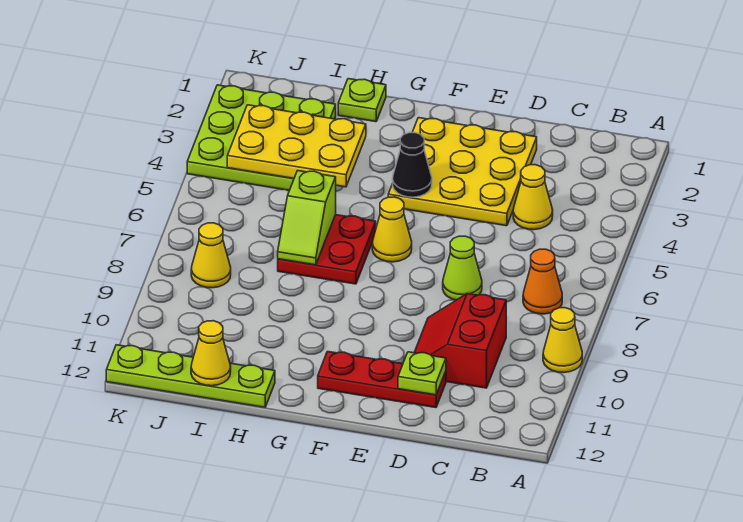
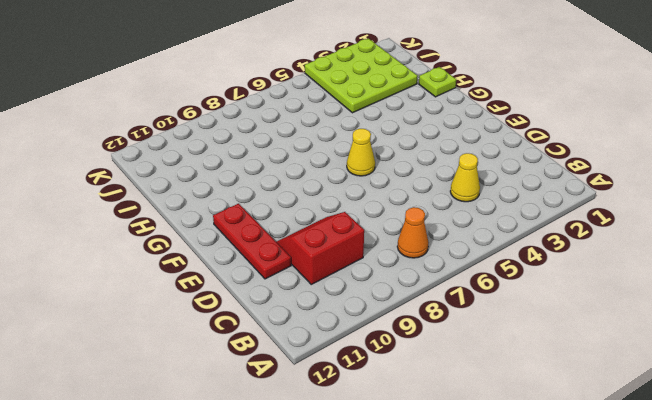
none -> yellow cone A9 level 1
none -> yellow plate D2:F4 level 1
none -> lime cone D7 level 1

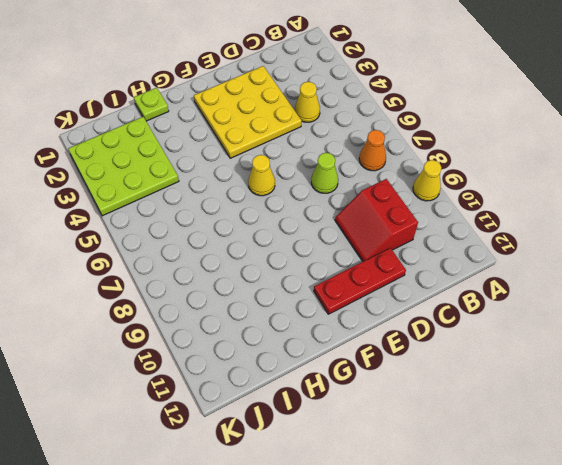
none -> red plate G6:H7 level 1
none -> lime plate H12:K12 level 1
none -> yellow cone J8 level 1

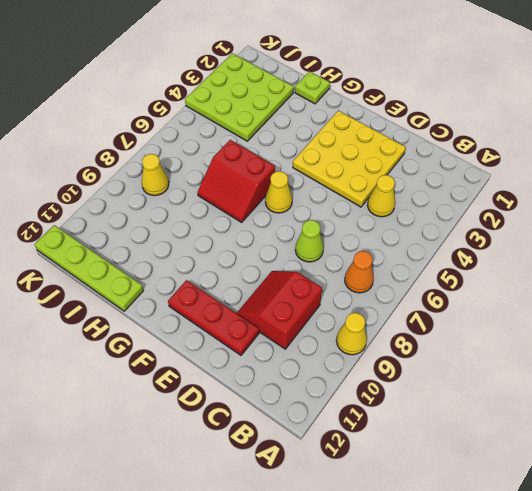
red slope G6:H7 level 1 top 6 -> red plate G6:H7 level 1
none -> lime plate D11 level 2
none -> black cone F4 level 2
none -> yellow plate H3:J4 level 2

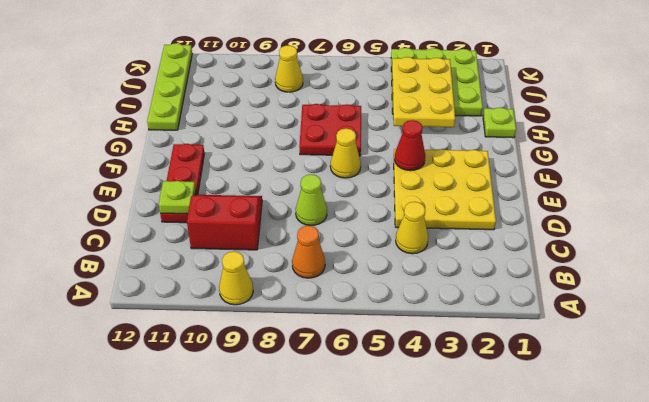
red cone F4 level 2 -> black cone F4 level 2
none -> lime slope H6:H7 level 2 top 6
none -> yellow cone I12 level 2

